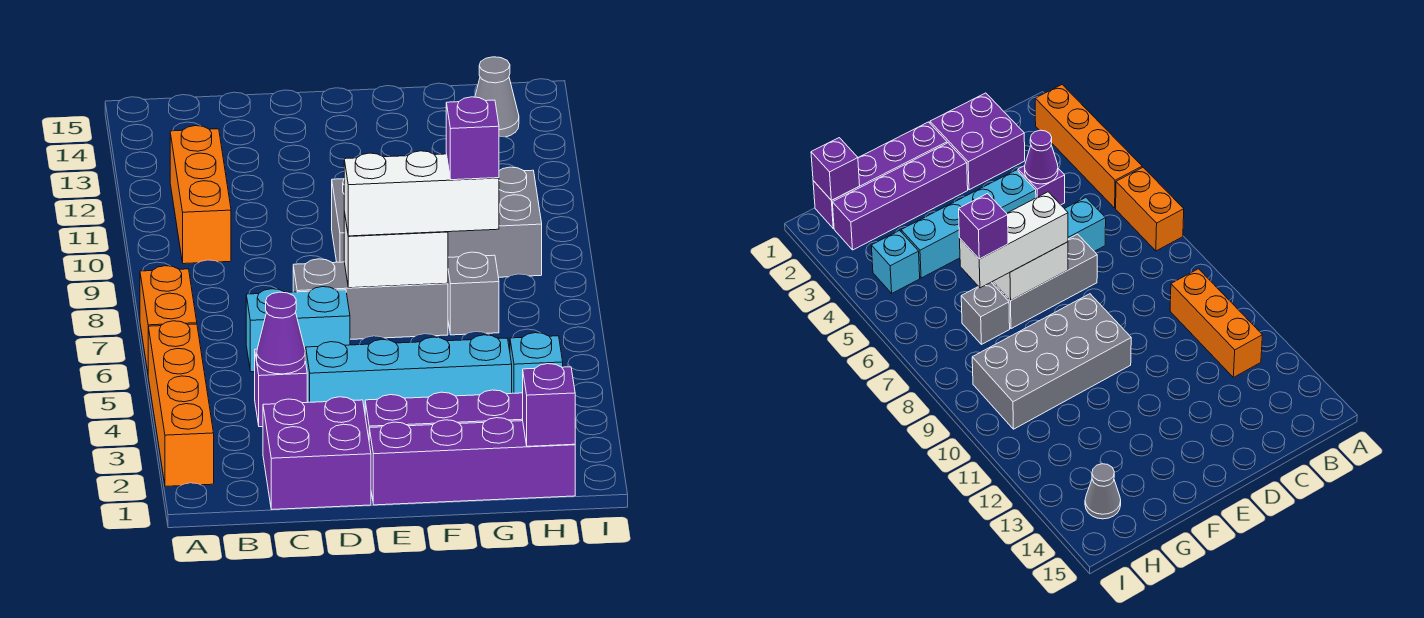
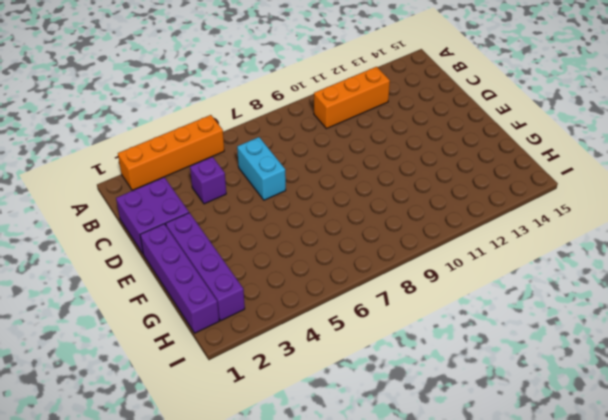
none -> orange brick A6:A7 level 1
none -> cyan brick D4:G4 level 1
none -> grey brick D7:F7 level 1

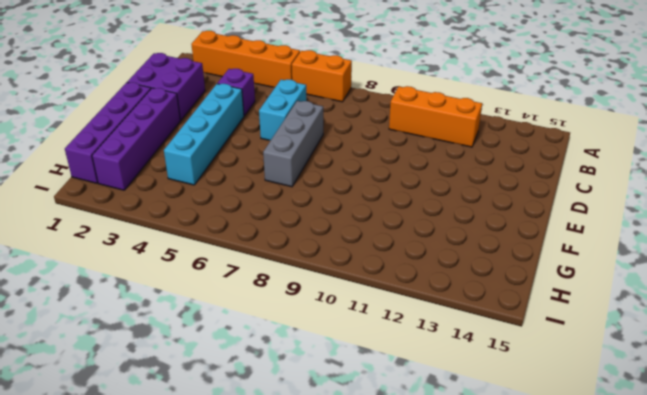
none -> grey brick E9:H10 level 1
none -> grey brick G7 level 1
none -> cyan brick H4 level 1

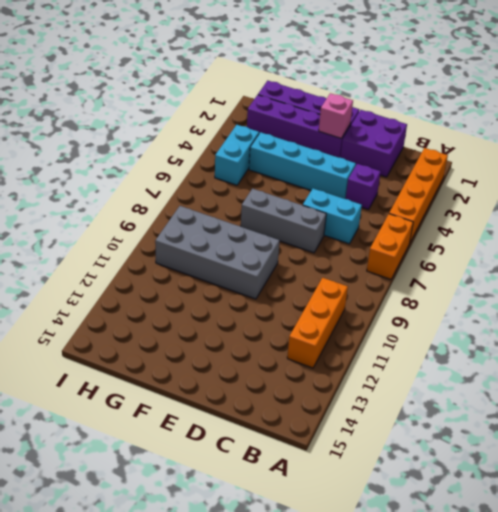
pink brick E2 level 2 -> none
cyan brick H4:H5 level 1 -> cyan brick H4 level 1
none -> grey brick G7 level 1
none -> grey cone H14 level 1
none -> purple cone C4 level 2

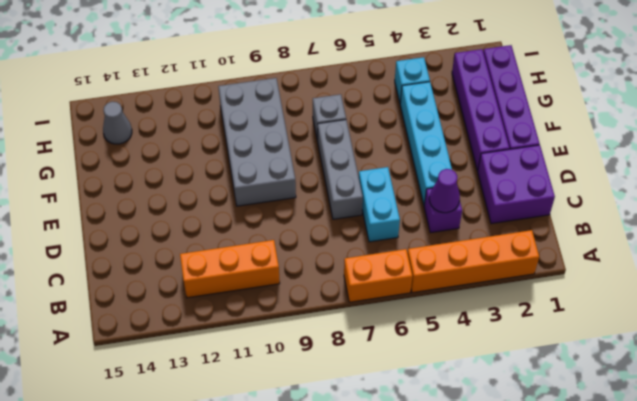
none -> white brick E7:F7 level 2
none -> purple brick H1 level 2
none -> white brick E7:G7 level 3

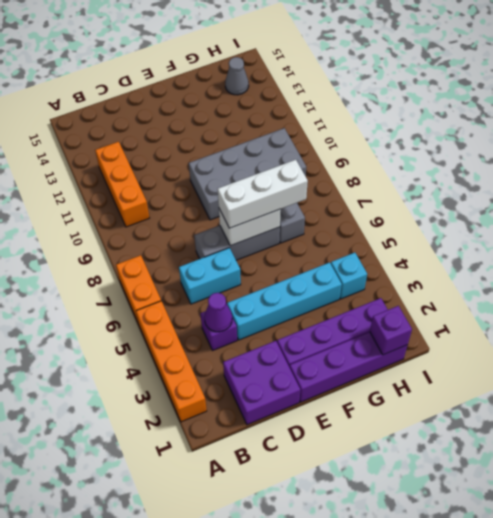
none -> purple brick G7 level 4

